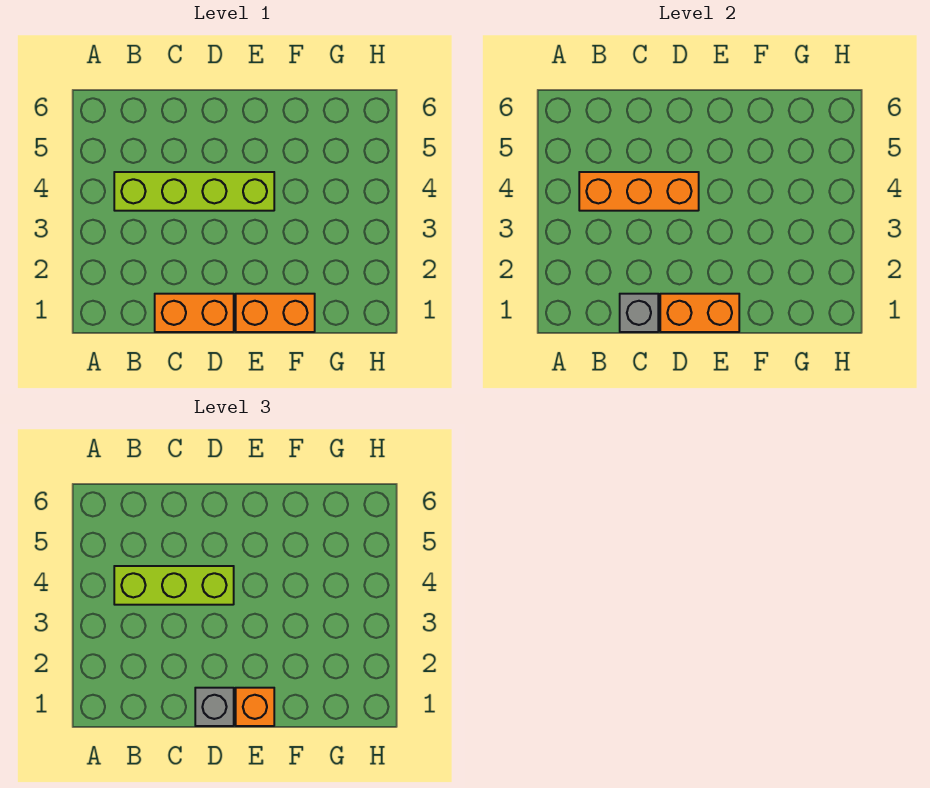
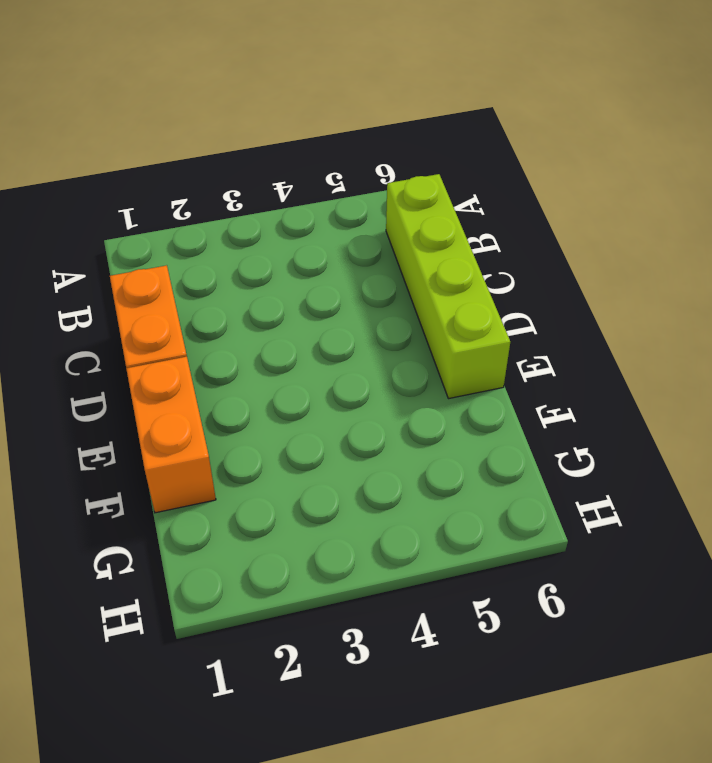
lime brick B6:E6 level 1 -> lime brick B4:E4 level 1
none -> orange brick B4:D4 level 2
none -> grey brick C1 level 2

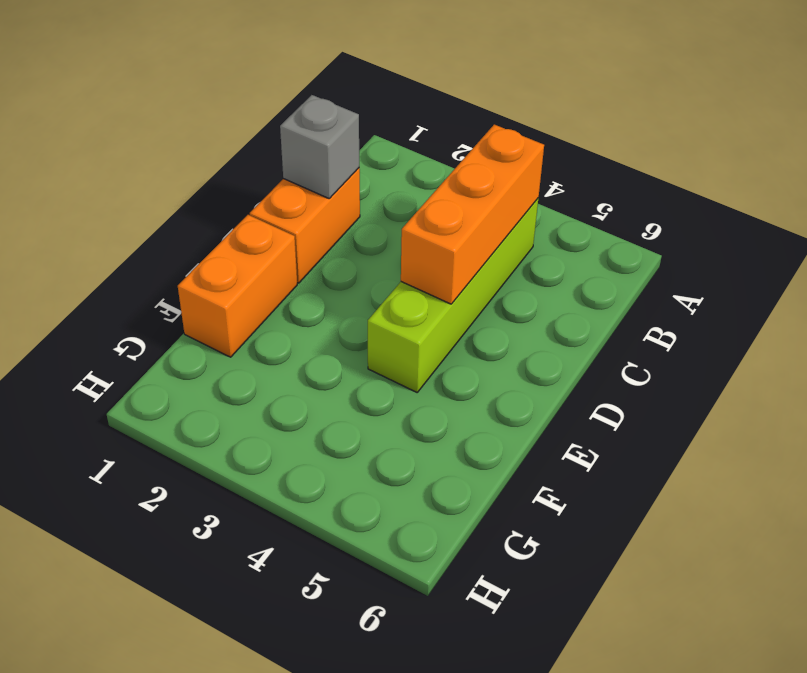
none -> orange brick D1:E1 level 2
none -> lime brick B4:D4 level 3

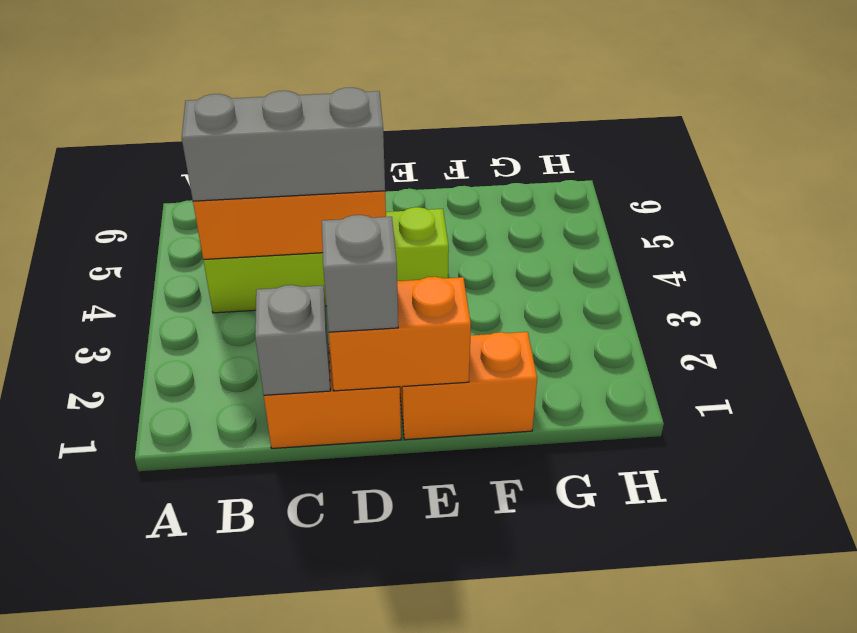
grey brick B4:D4 level 3 -> lime brick B4:D4 level 3
none -> orange brick E1 level 3

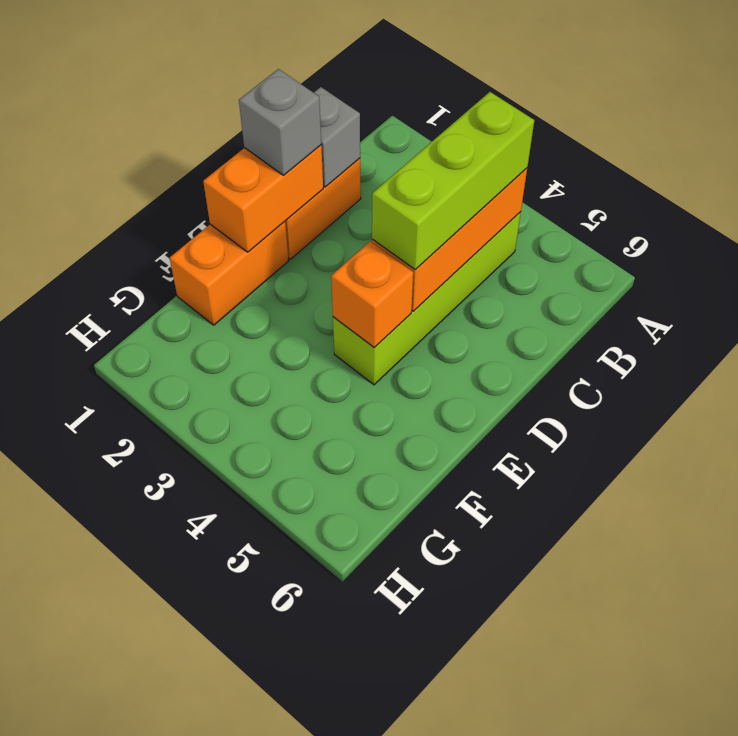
orange brick E4 level 2 -> orange brick E1 level 3

